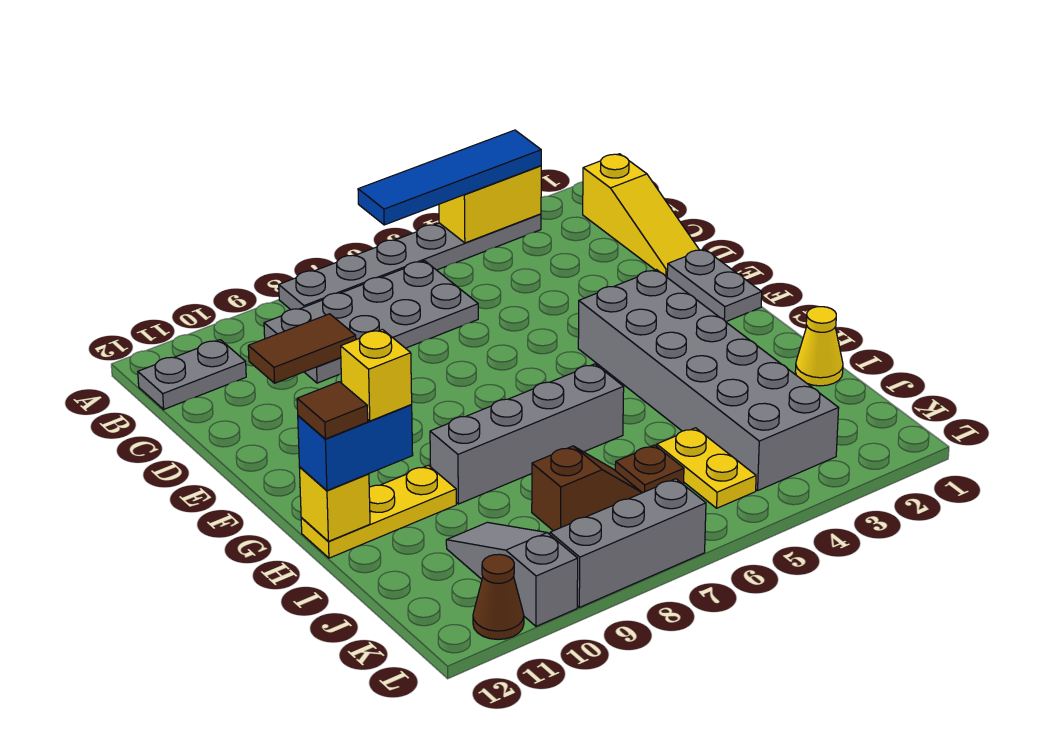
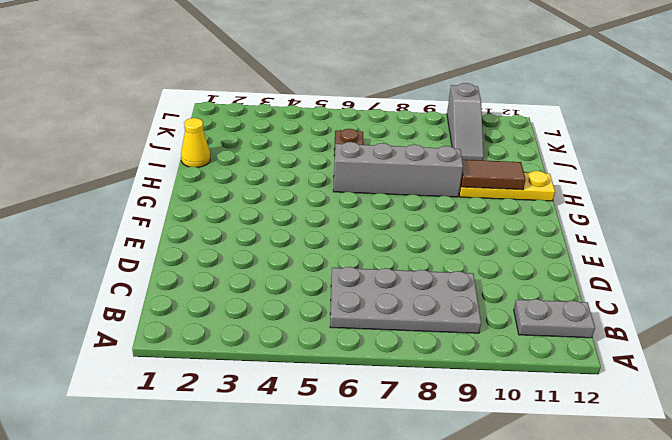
brown tile H10:H11 level 2 -> brown tile C9:C10 level 2
none -> grey plate A3:A8 level 1
none -> yellow slope B1:D1 level 1 top B
none -> grey plate E1:F1 level 1

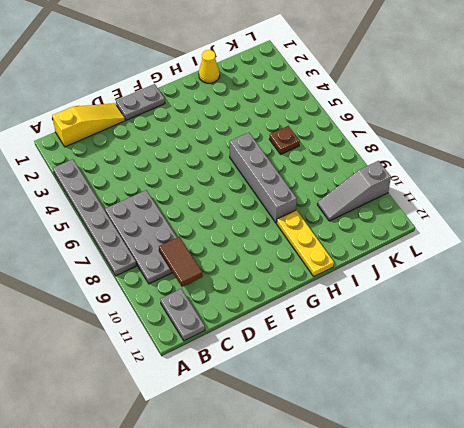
none -> grey brick F3:K4 level 1
none -> yellow plate J5:K5 level 1
none -> brown slope J7:J8 level 1 top 8

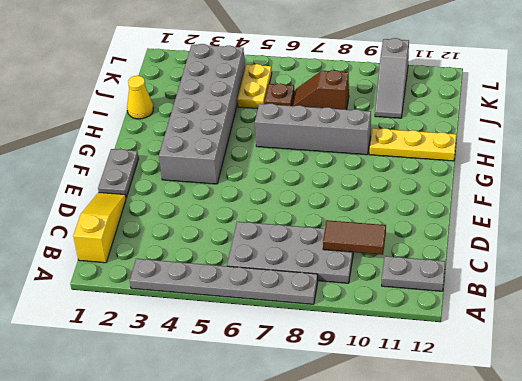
none -> grey brick L7:L9 level 1
none -> brown cone L11 level 1
none -> yellow brick A3:A4 level 2

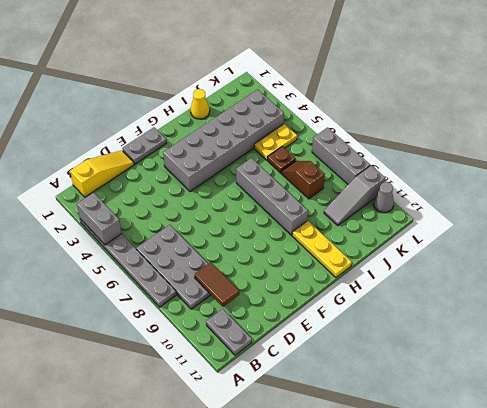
grey brick A3:A4 level 2 -> yellow brick A3:A4 level 2
grey cone L11 level 1 -> brown cone L11 level 1
none -> yellow brick H12 level 2
none -> blue tile A3:A6 level 3
none -> blue brick H11:H12 level 3

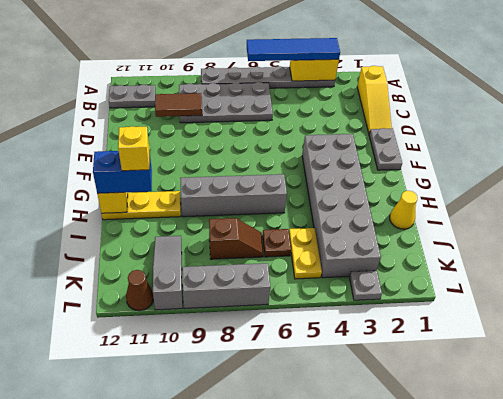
grey plate L3 level 1 -> none
none -> brown tile H12 level 4

